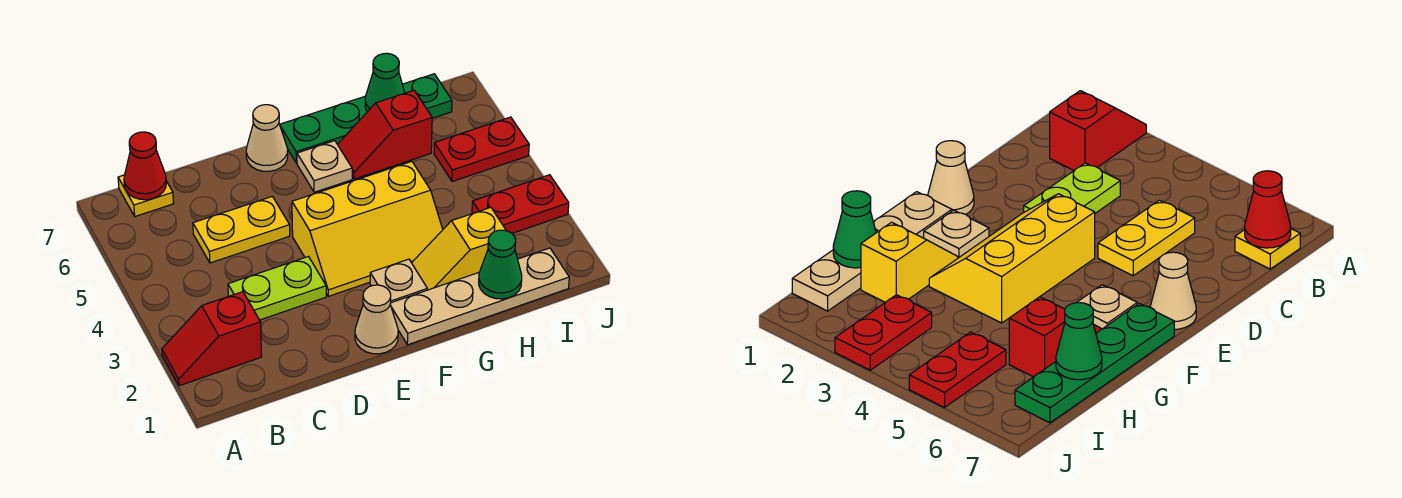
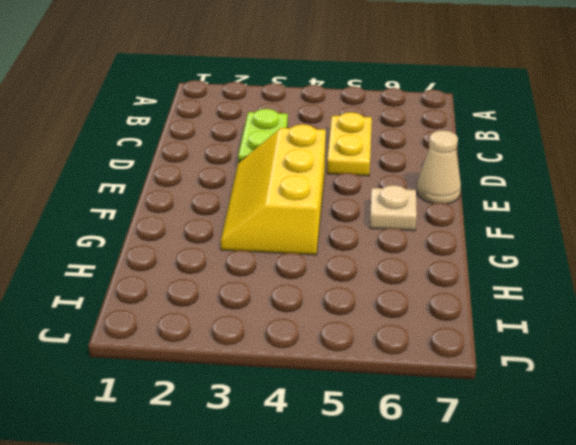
none -> red slope A2:B2 level 1 top B
none -> yellow plate B7 level 1
none -> tan cone E1 level 1

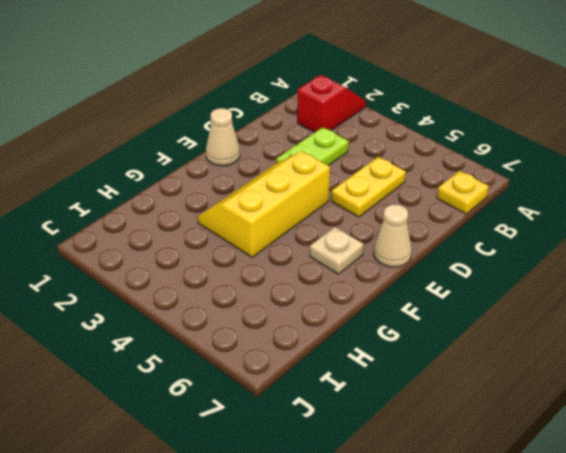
none -> tan plate F1:I1 level 1
none -> tan plate F2 level 1
none -> green plate F7:I7 level 1

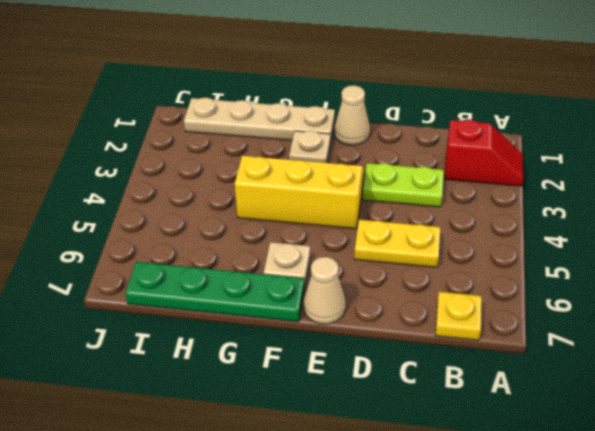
none -> yellow slope G2:H2 level 1 top H
none -> red slope G6:H6 level 1 top H
none -> red plate I3:J3 level 1

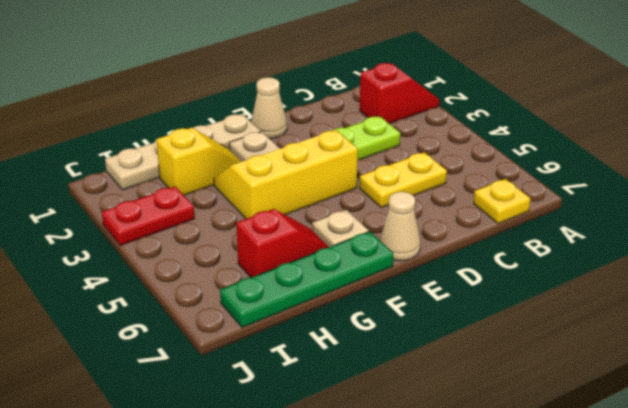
none -> red plate I5:J5 level 1
none -> red cone B7 level 2
none -> green cone H1 level 2

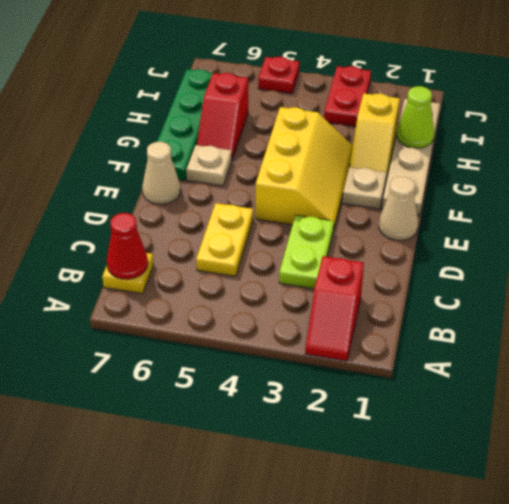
lime cone H1 level 2 -> green cone H1 level 2
red plate J5 level 1 -> red plate I5:J5 level 1
none -> green cone H7 level 2

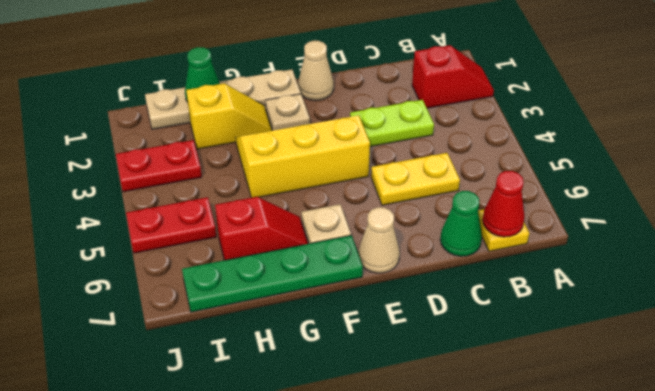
green cone C7 level 1 -> green cone H7 level 2

